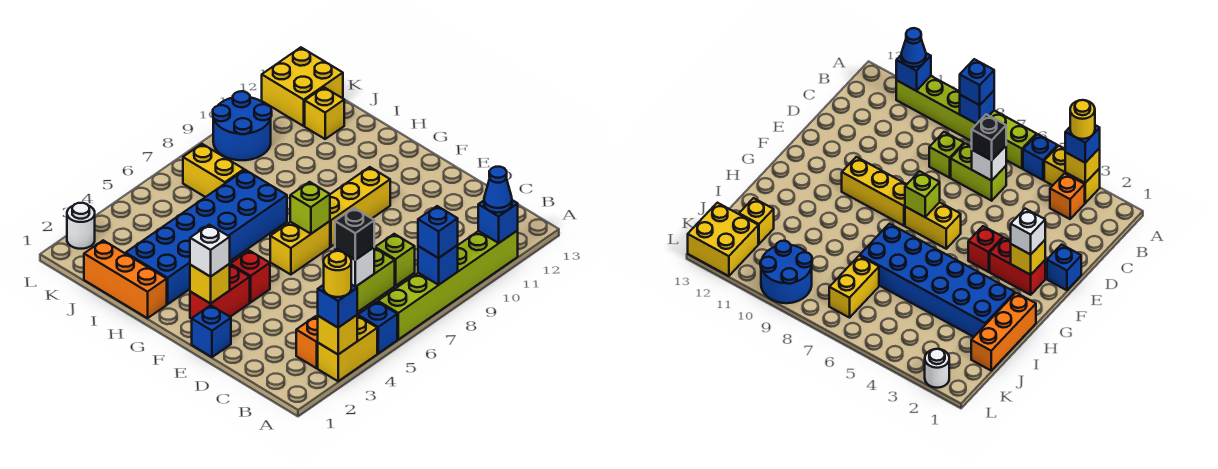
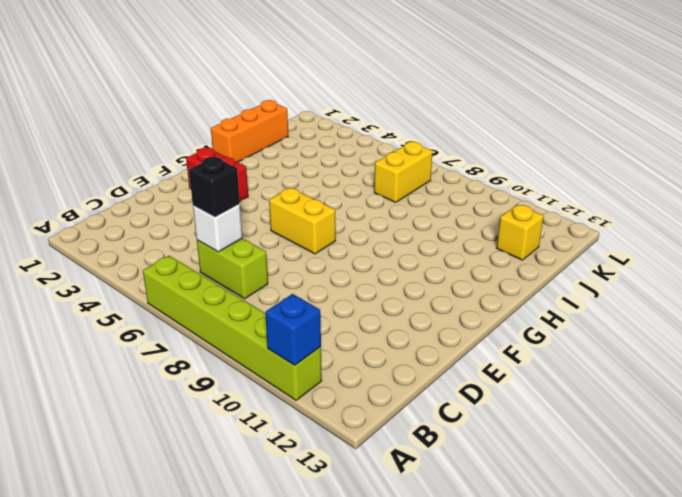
none -> yellow brick A3:A4 level 1
none -> blue brick A5 level 1
none -> orange brick B3 level 1
none -> lime brick C8 level 1

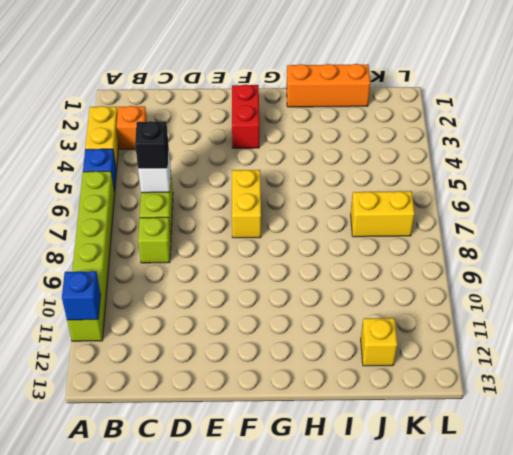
none -> blue brick E1 level 1
none -> red brick F4 level 1
none -> yellow brick F8:F10 level 1
none -> blue brick H2:I7 level 1

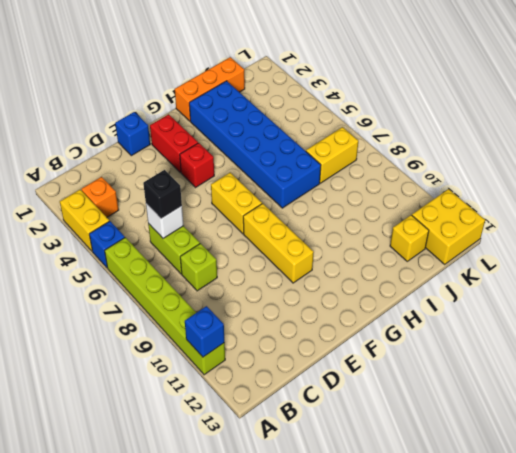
none -> blue round brick K9:L10 level 1
none -> white round brick L2 level 1
none -> yellow brick A3 level 2
none -> blue brick A8 level 2

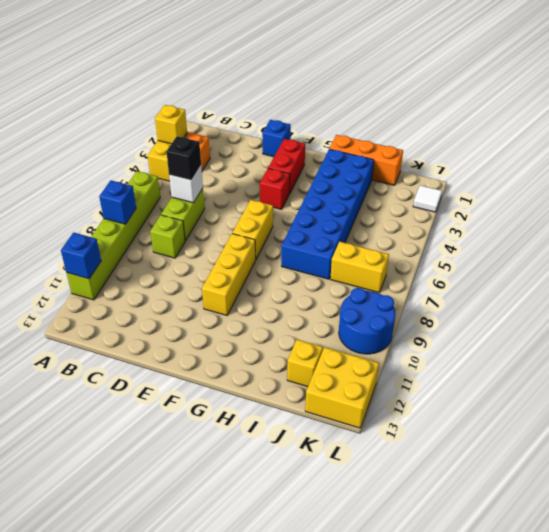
white tile L2 level 1 -> white round brick L2 level 1
none -> blue brick A5 level 1
none -> yellow brick F2 level 2
none -> lime brick F7 level 2
none -> blue brick A3 level 3

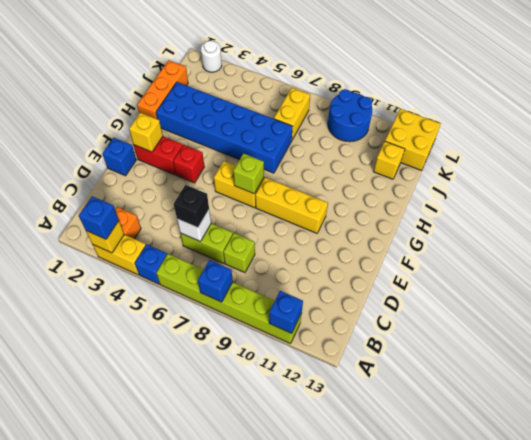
none -> blue brick A8 level 3
none -> blue cone A11 level 3
none -> white brick F2 level 3
none -> yellow round brick A3 level 4

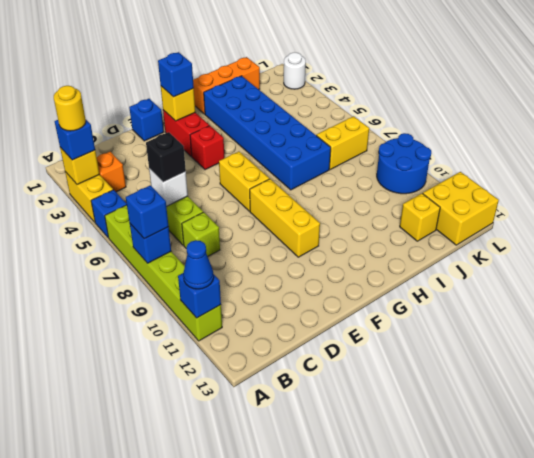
blue brick F2 level 3 -> white brick F2 level 3
none -> lime brick F7 level 2

